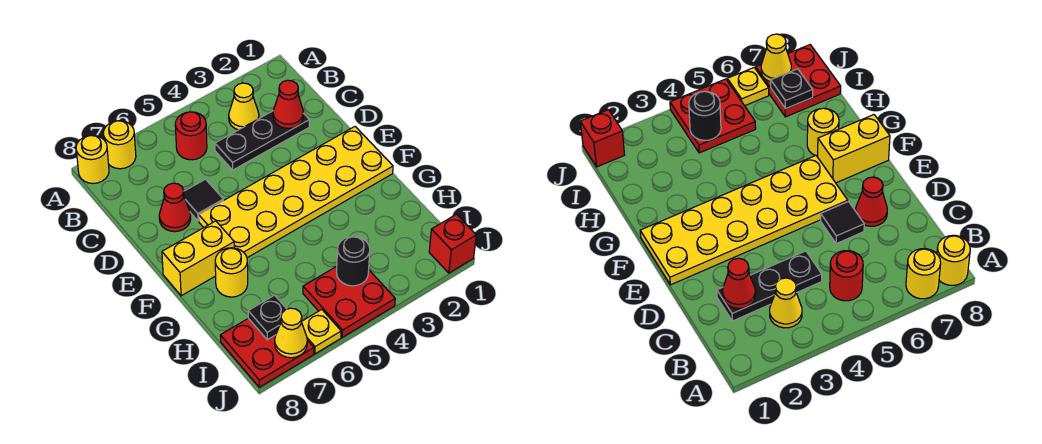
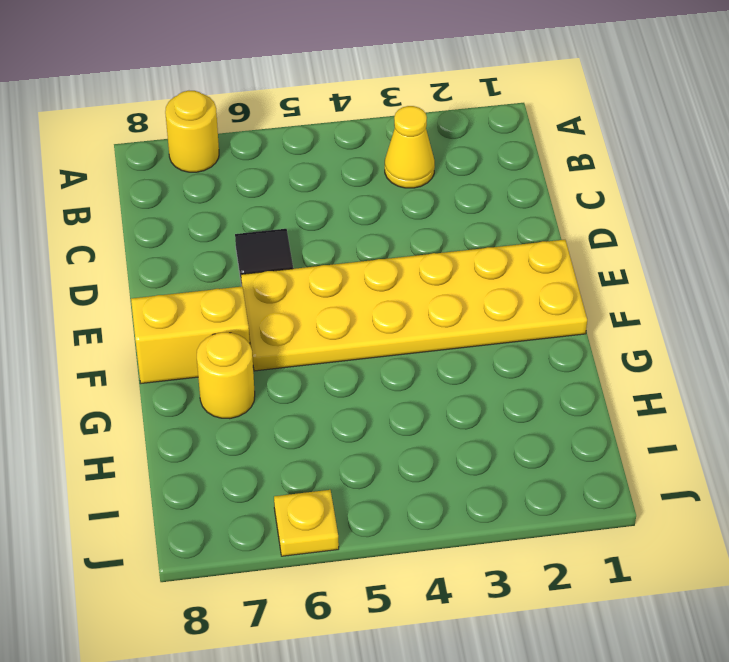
none -> yellow round brick A8 level 1
none -> red round brick B5 level 1
none -> black plate C2:C4 level 1

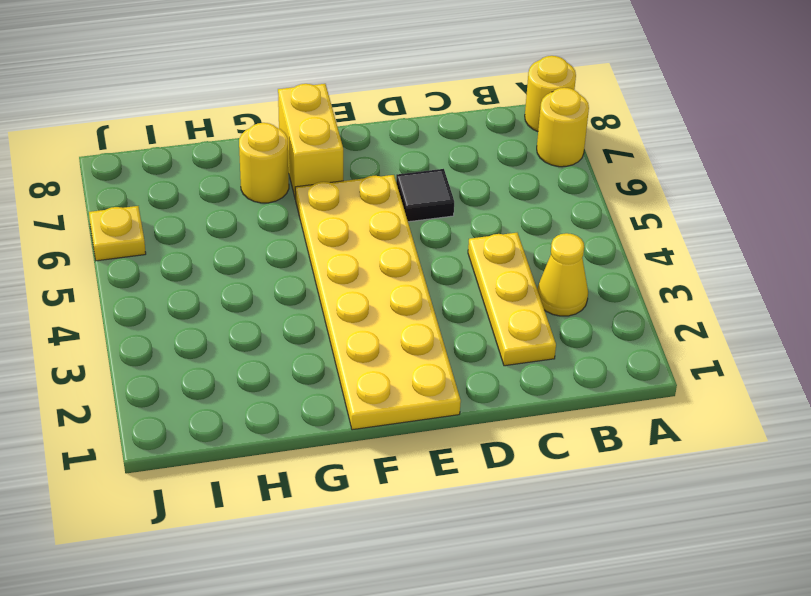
yellow plate C2:C4 level 1 -> black plate C2:C4 level 1
none -> red round brick B5 level 1
none -> red cone D7 level 1
none -> red plate I4:J5 level 1

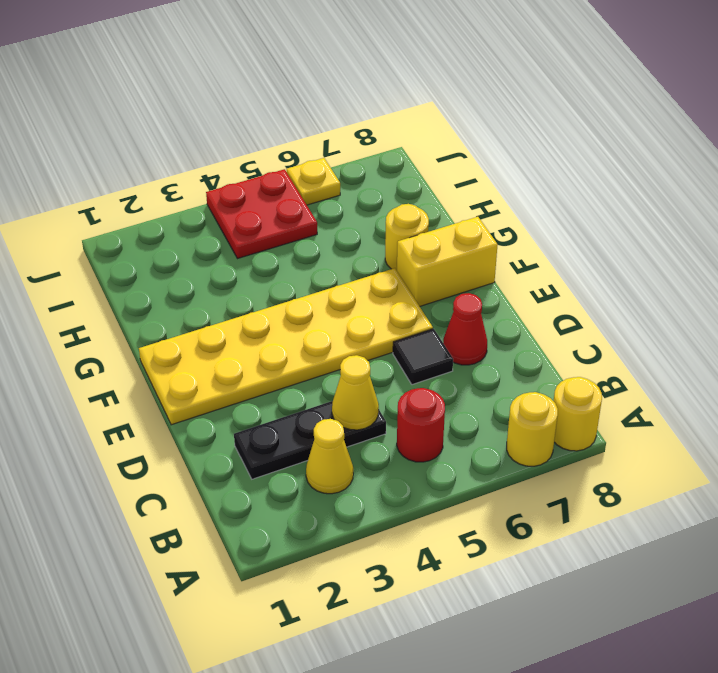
yellow cone C4 level 2 -> yellow cone J7 level 2
none -> red plate I7:J8 level 1
none -> red brick J1 level 1
none -> red cone C2 level 2

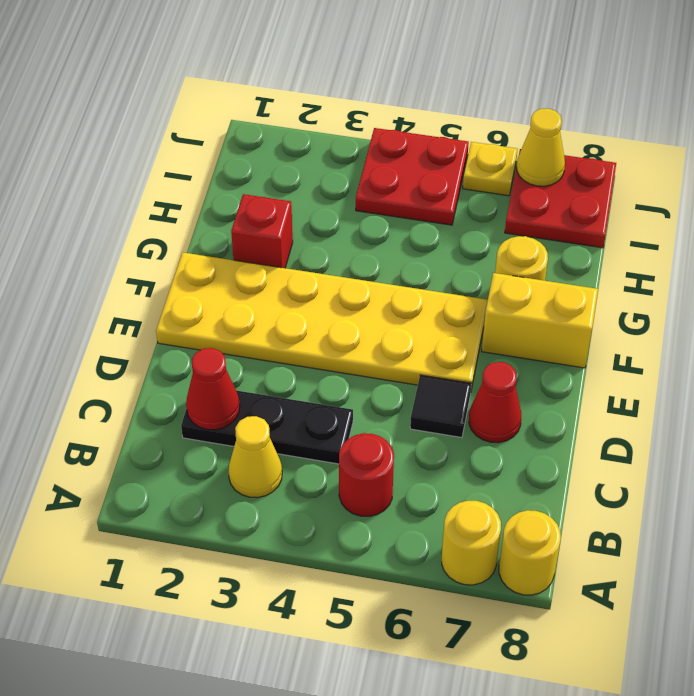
red brick G2 level 1 -> red brick J1 level 1
none -> black round brick I4 level 2
none -> black plate I7 level 2

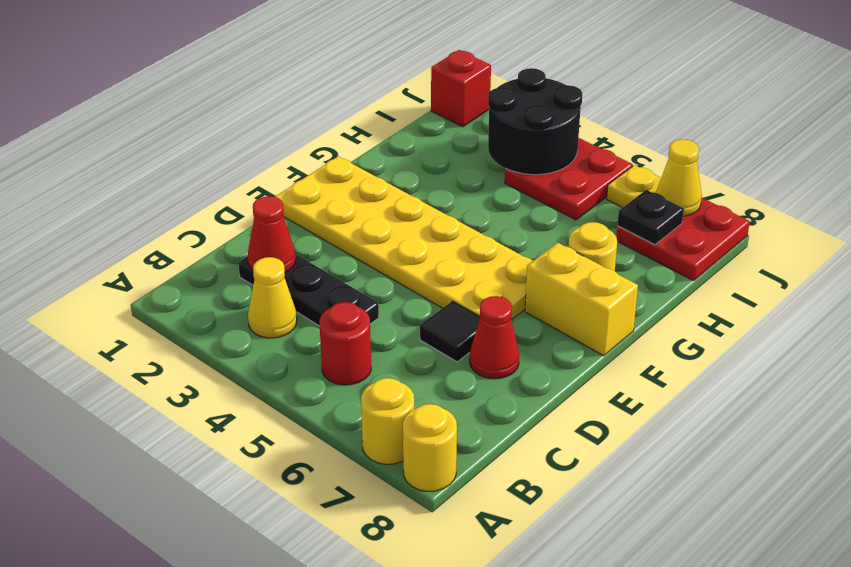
black round brick I3:J4 level 2 -> black round brick I4 level 2

